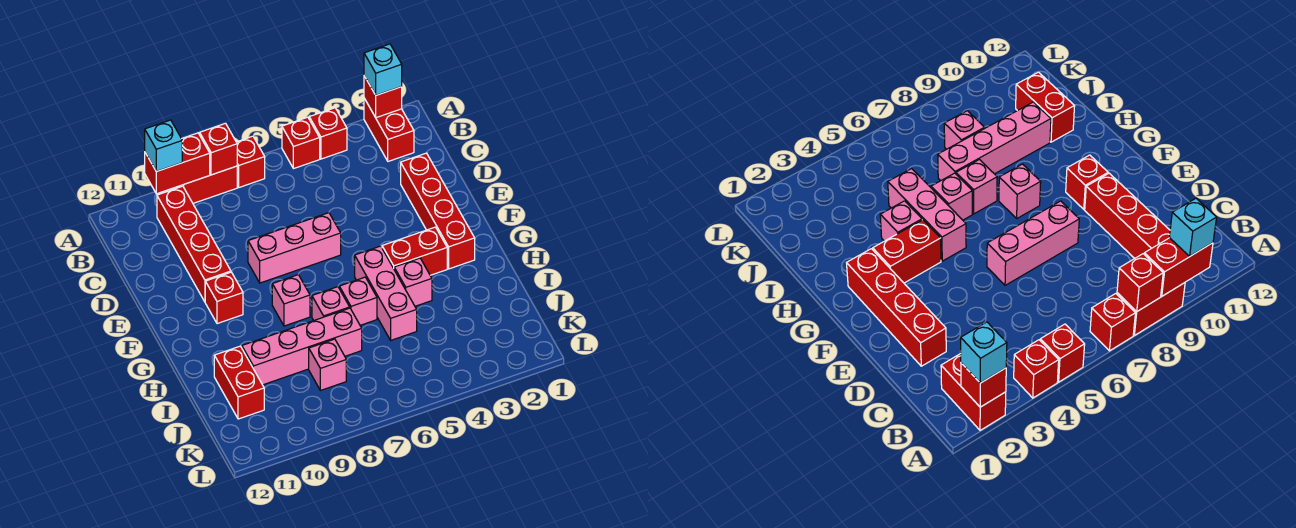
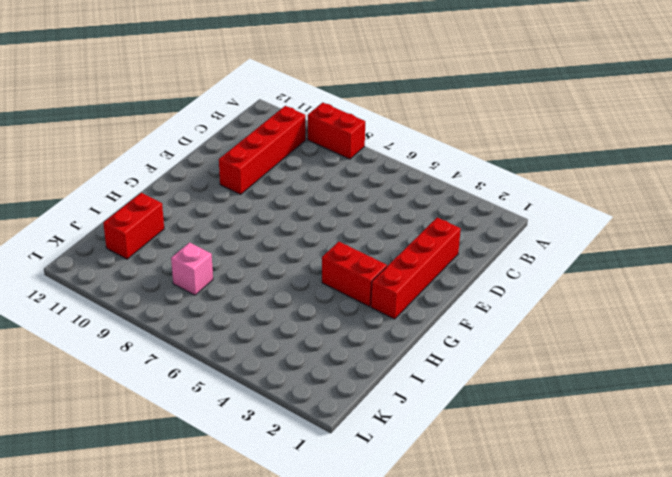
none -> red brick A2:B2 level 1
none -> red brick A4 level 1
none -> red brick A5 level 1

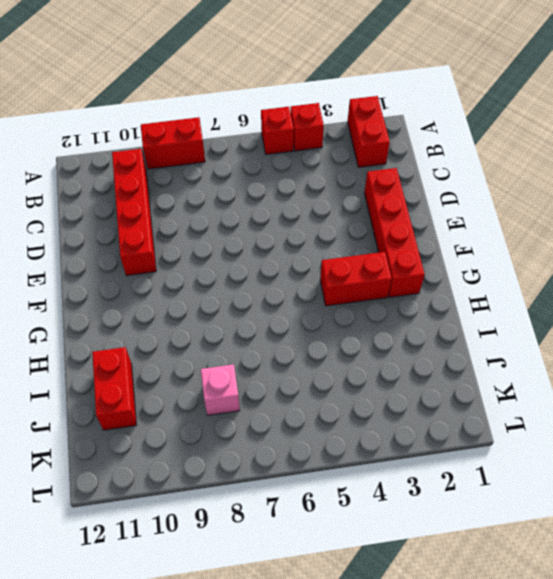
none -> red brick A7 level 1
none -> pink brick E6:E8 level 1
none -> red brick F10 level 1

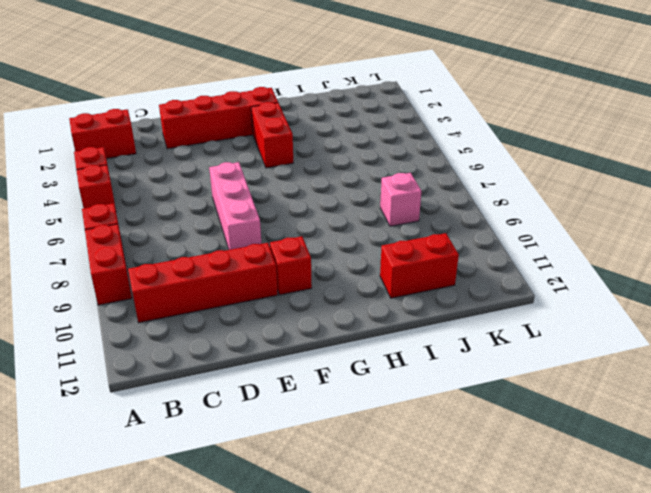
none -> pink brick G5:I5 level 1
none -> pink brick G8 level 1
none -> pink brick H4 level 1

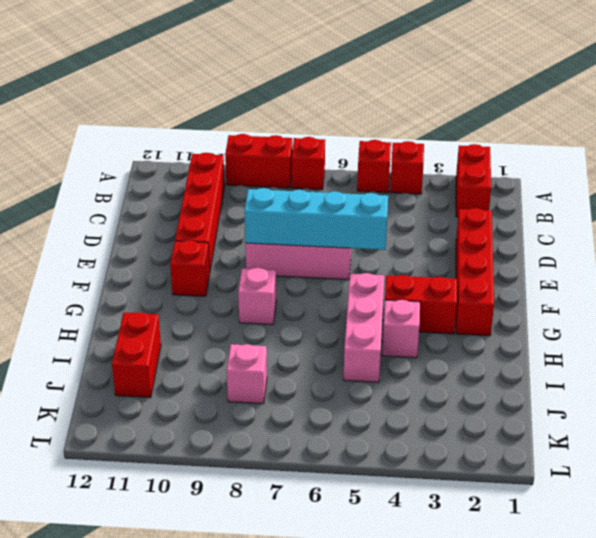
cyan brick E5:E8 level 2 -> none
none -> pink brick H6 level 1
none -> pink brick H7 level 1
none -> pink brick I7:I10 level 1

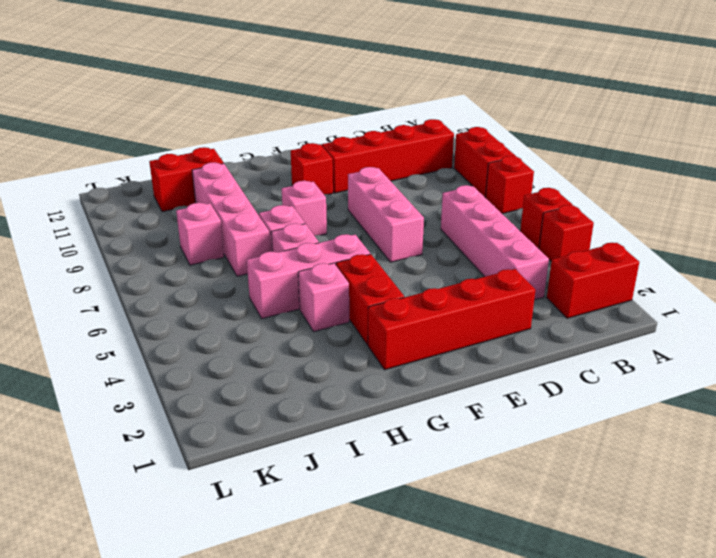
pink brick C3:C6 level 1 -> none
none -> red brick A2 level 2
none -> red brick A8 level 2
none -> red brick A9:A10 level 2

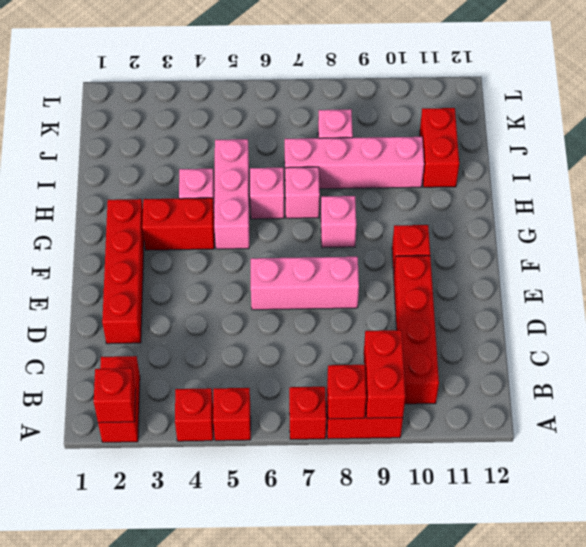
red brick A9:B9 level 2 -> red brick A9:A10 level 2
none -> cyan brick A2 level 3
none -> cyan brick A10 level 3

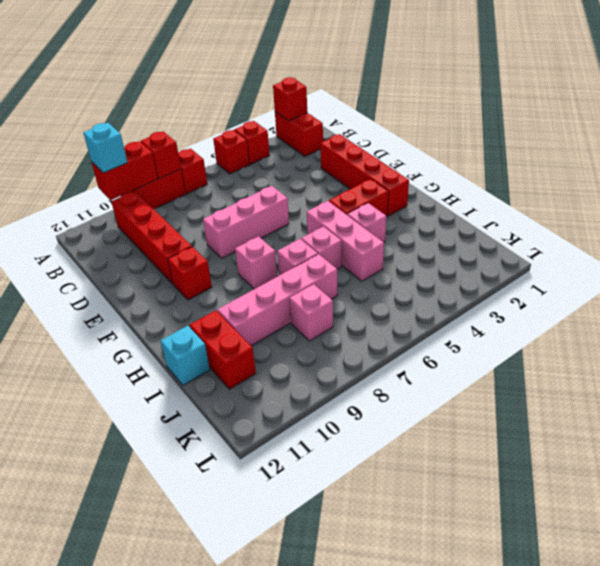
cyan brick I12 level 1 -> cyan brick A2 level 3

